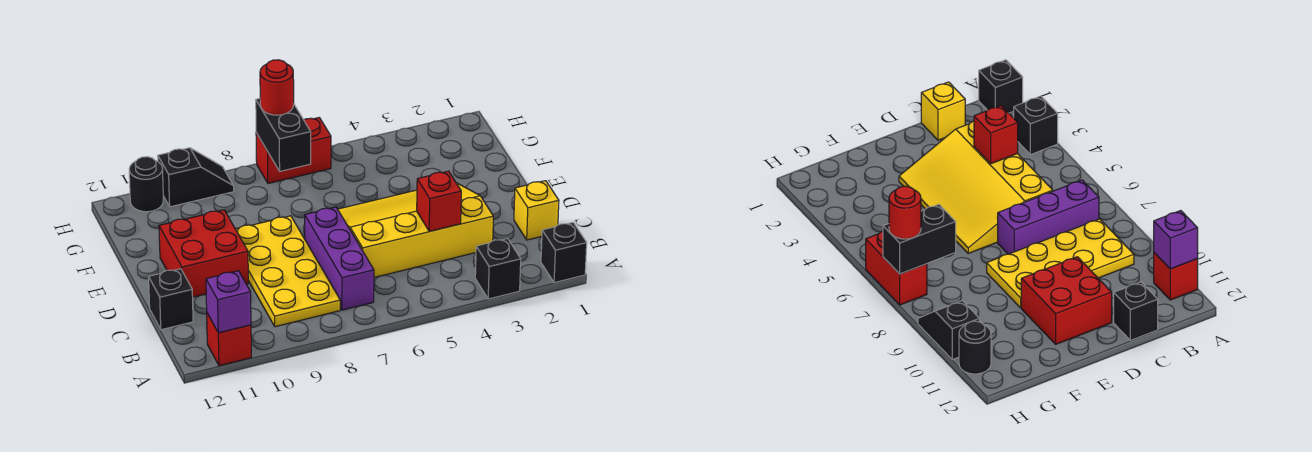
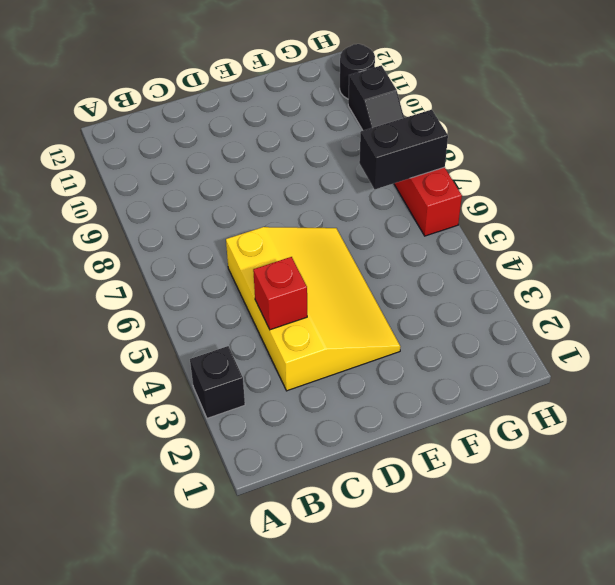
none -> black brick A1 level 1
none -> red brick A11 level 1
none -> purple brick B7:D7 level 1

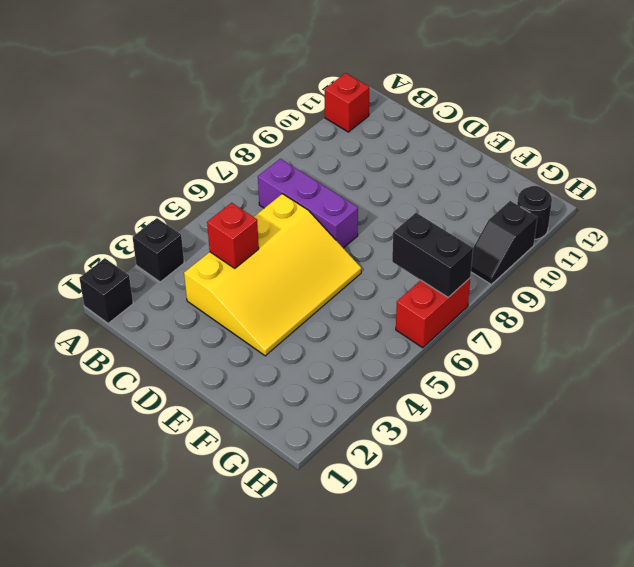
none -> yellow plate B8:E9 level 1
none -> yellow brick C1 level 1
none -> black brick C12 level 1

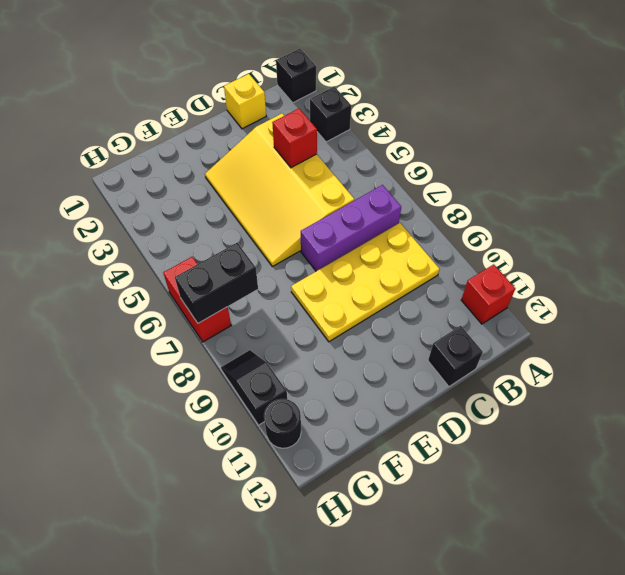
none -> red brick D10:E11 level 1
none -> purple brick A11 level 2
none -> red round brick H7 level 3

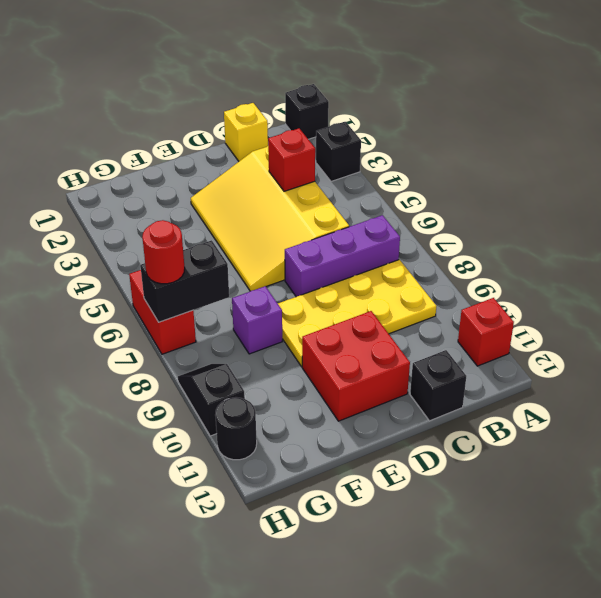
purple brick F8 level 1 -> purple brick A11 level 2

